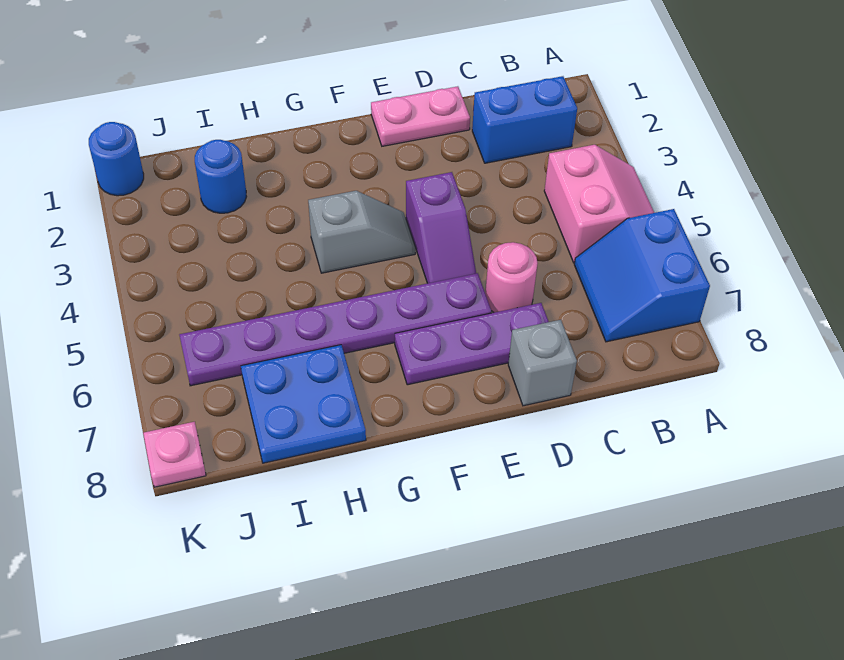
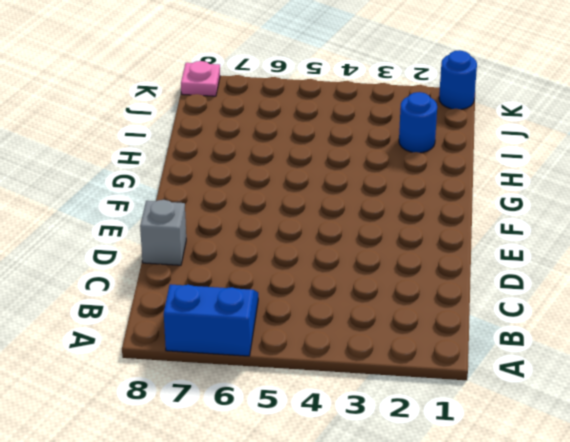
none -> pink slope A4:B5 level 1 top B
none -> blue brick B2:C2 level 1
none -> pink plate D1:E1 level 1

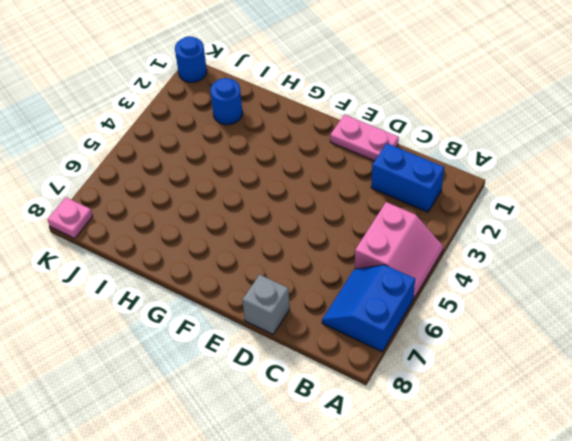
none -> pink round brick D6 level 1
none -> purple plate D7:F7 level 1
none -> purple slope E4:E5 level 1 top 4

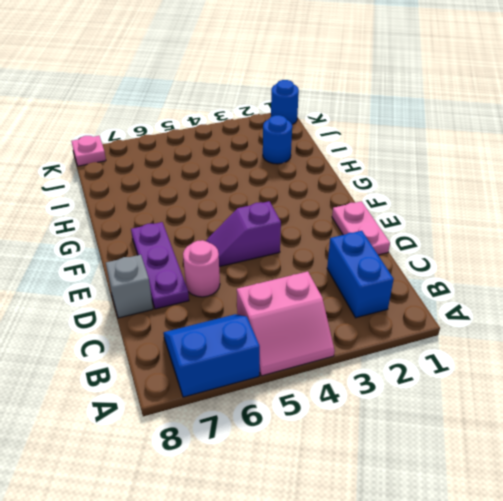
none -> purple plate E6:J6 level 1
none -> grey slope F4:G4 level 1 top G
none -> blue plate H7:I8 level 1

